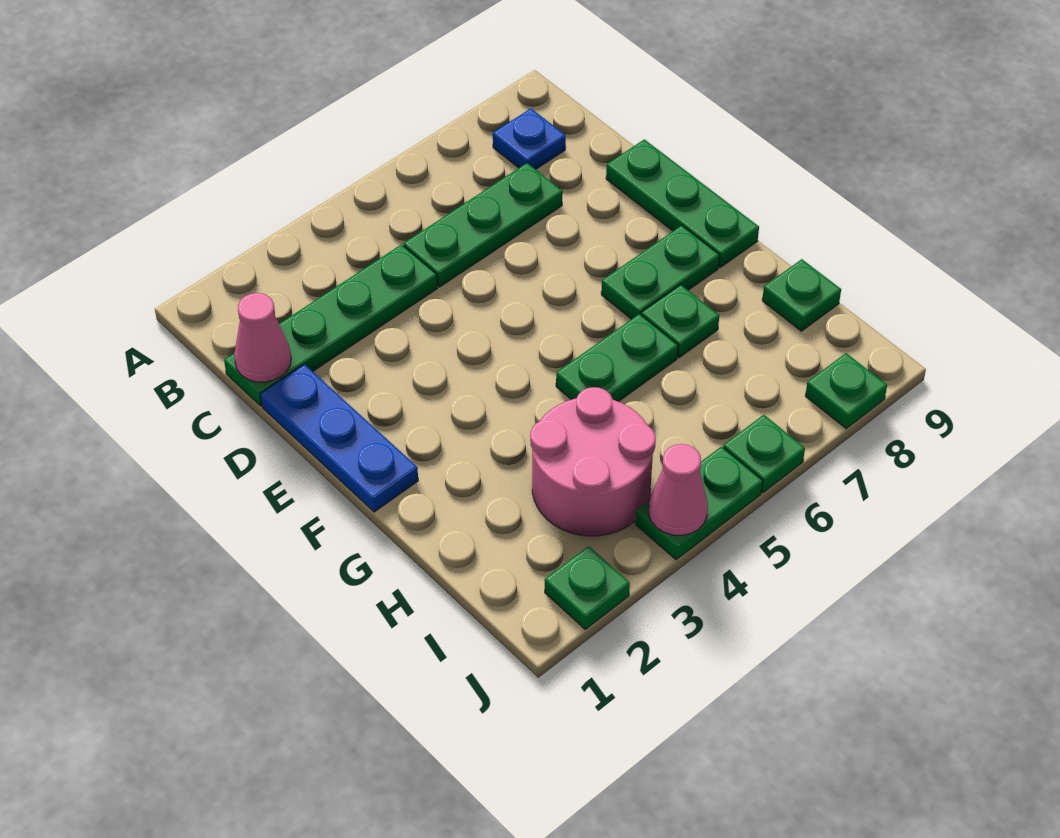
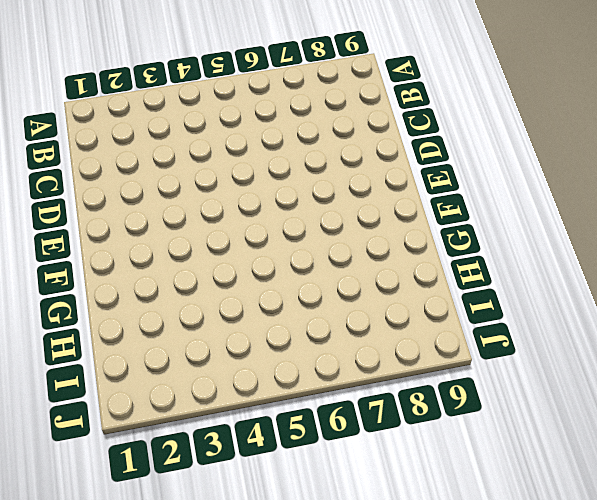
none -> blue plate B8 level 1
none -> green plate C1:C4 level 1
none -> green plate C5:C7 level 1

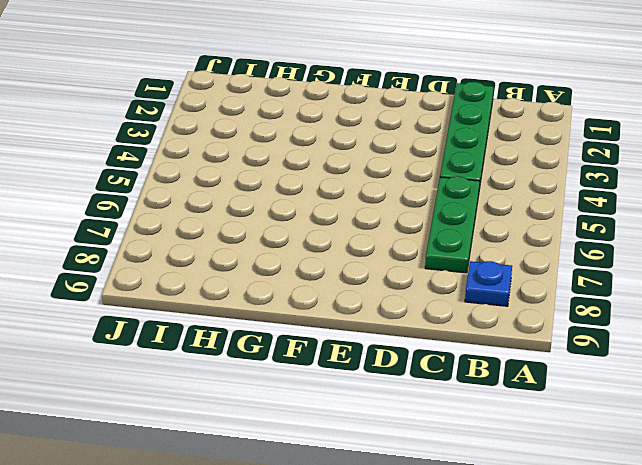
none -> blue plate D1:F1 level 1
none -> green plate D9:F9 level 1
none -> green plate F7:F8 level 1

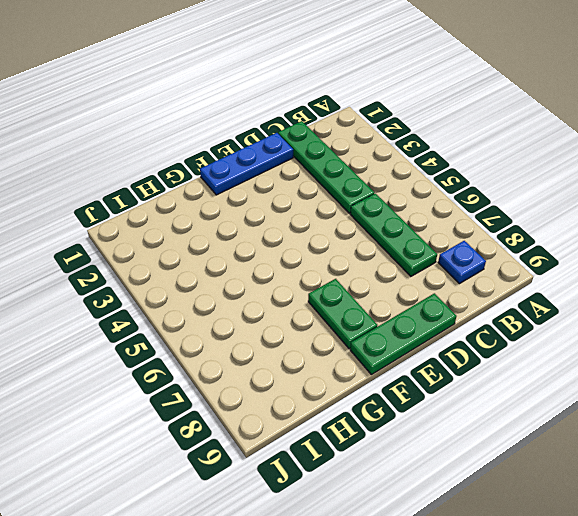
none -> green plate G5:G6 level 1
none -> green plate G7 level 1
none -> pink round brick H3:I4 level 1

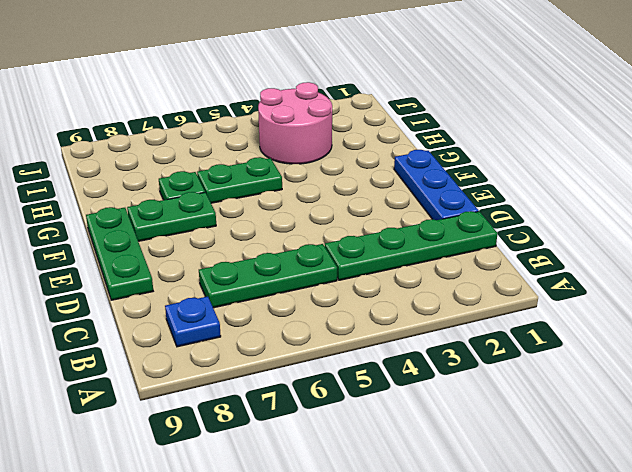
none -> green plate H9 level 1
none -> green plate J2 level 1
none -> green plate J4:J5 level 1

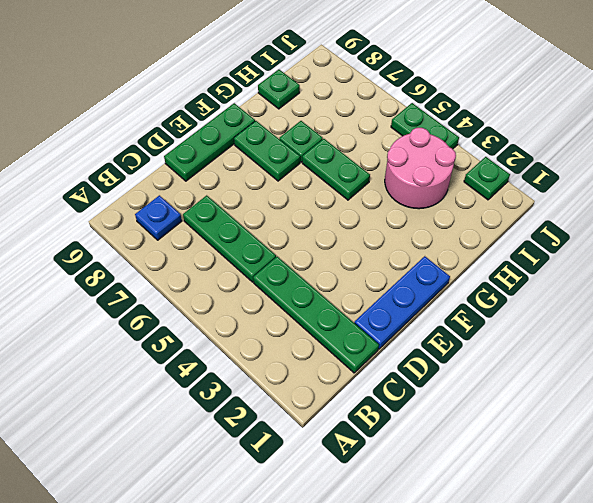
none -> green plate J6 level 1
none -> green plate J8 level 1
none -> pink cone C1 level 2

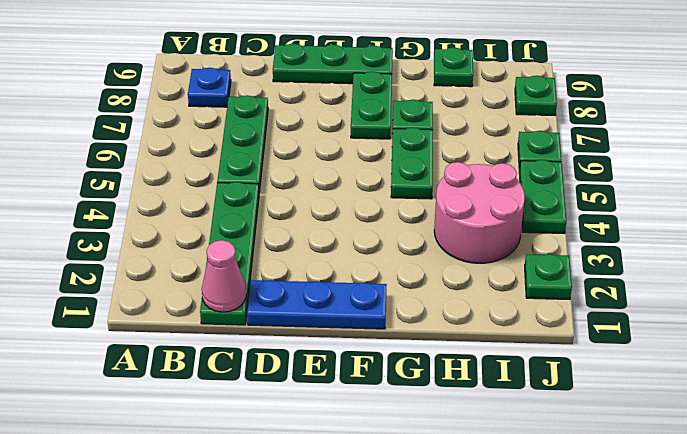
none -> pink cone J4 level 2

